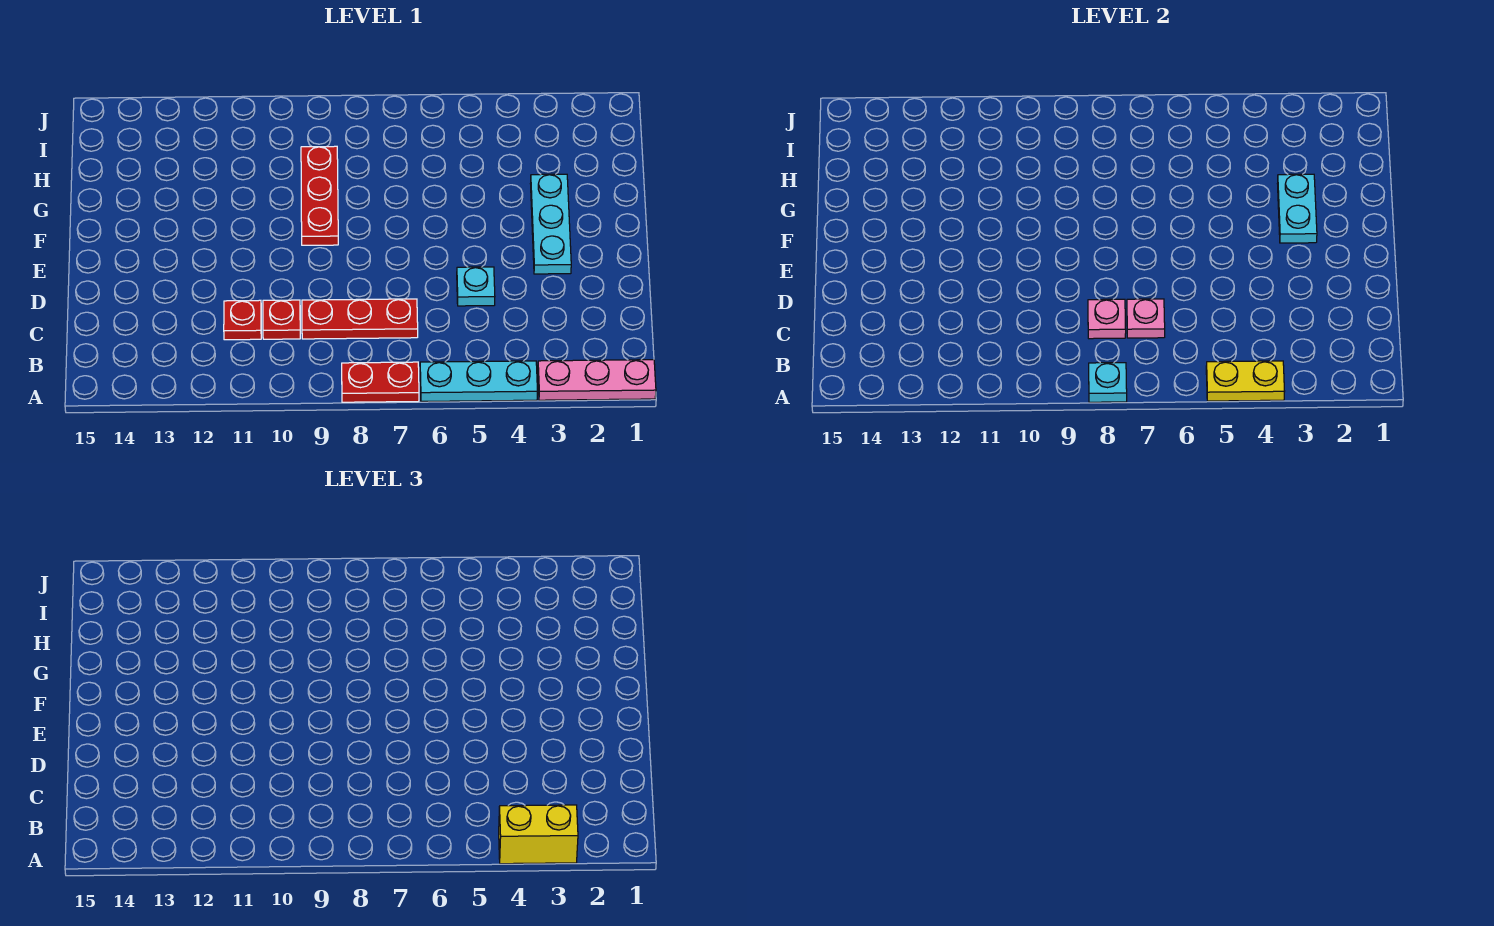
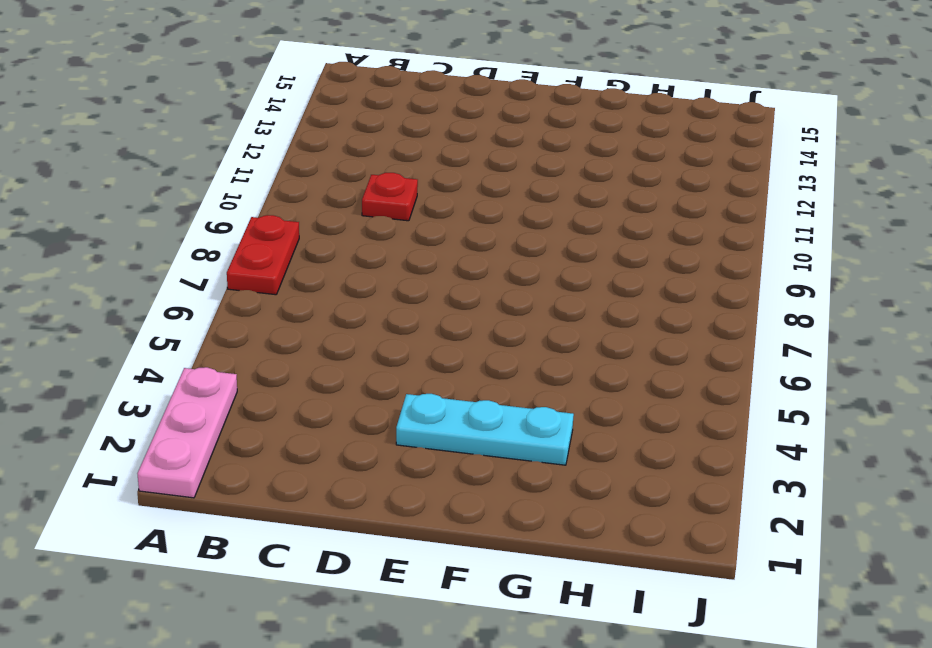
none -> cyan plate A4:A6 level 1
none -> red plate C7:C9 level 1
none -> red plate C11 level 1

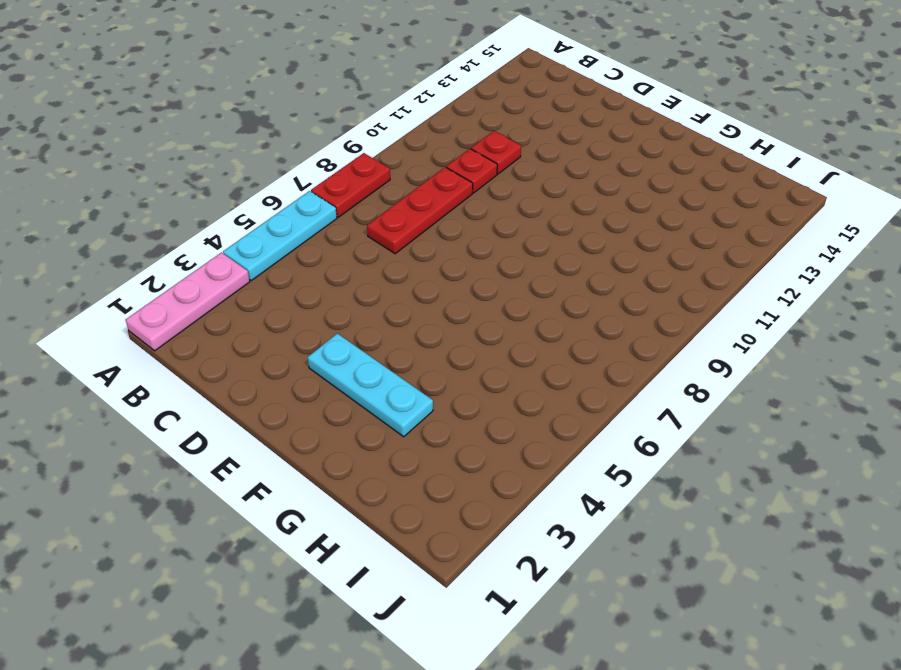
none -> cyan plate D5 level 1
none -> red plate F9:H9 level 1
none -> yellow plate A4:A5 level 2

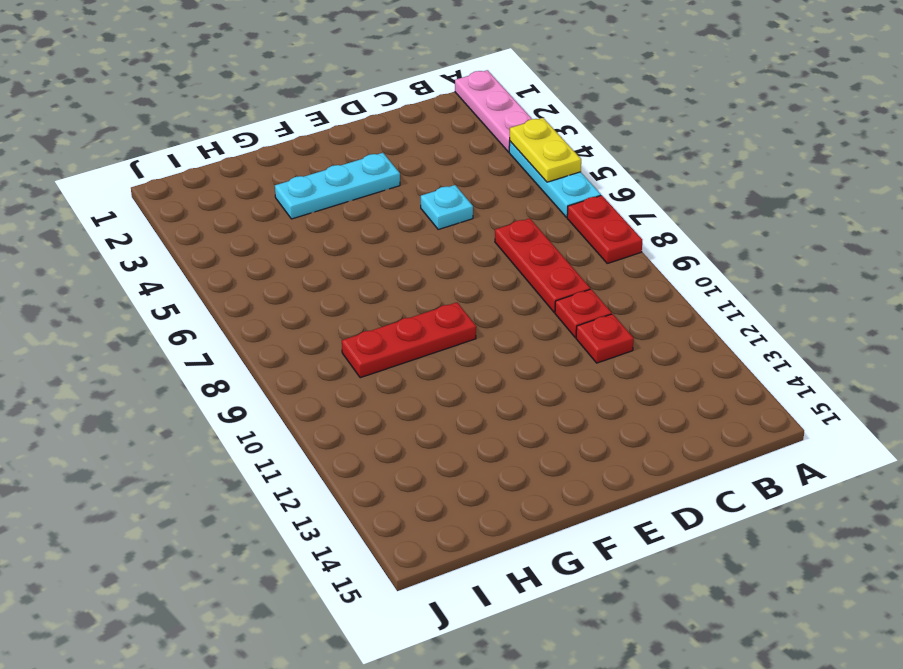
none -> cyan plate A8 level 2
none -> pink plate C7 level 2
none -> pink plate C8 level 2

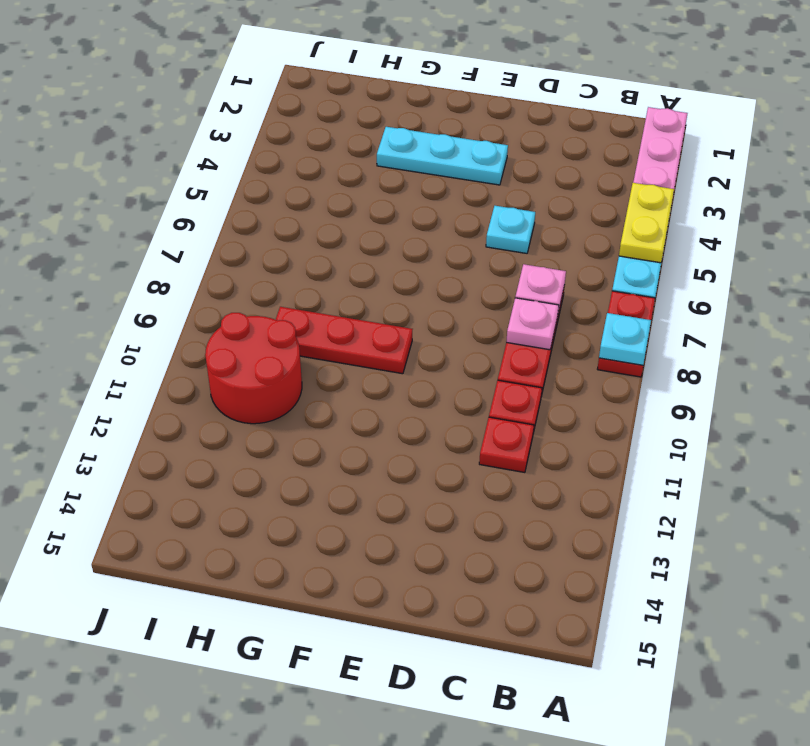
red round brick H10:I11 level 1 -> none
none -> cyan plate F3:G3 level 2
none -> yellow brick A3:A4 level 3

